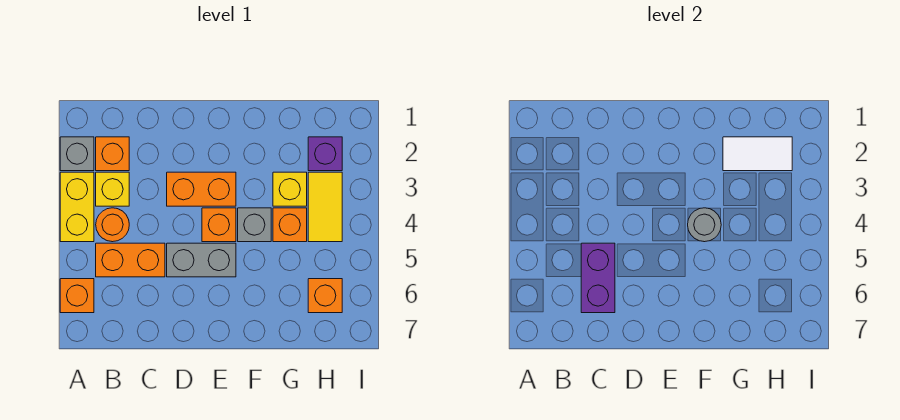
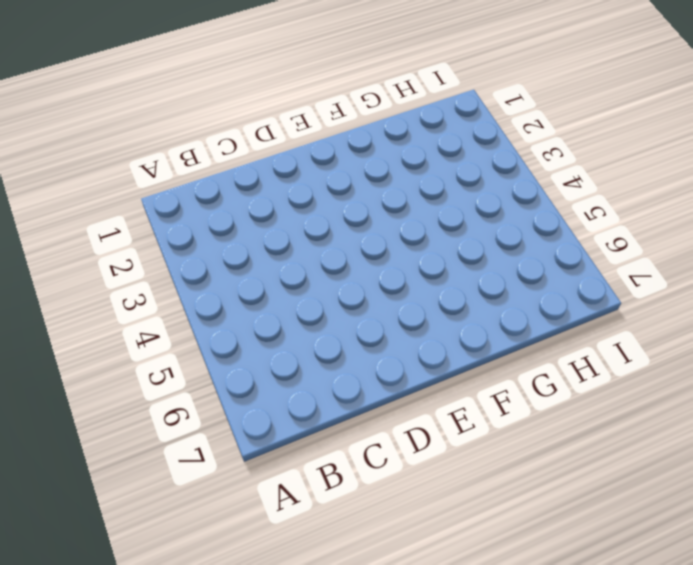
none -> grey brick A2 level 1
none -> yellow brick A3:A4 level 1
none -> orange brick A6 level 1

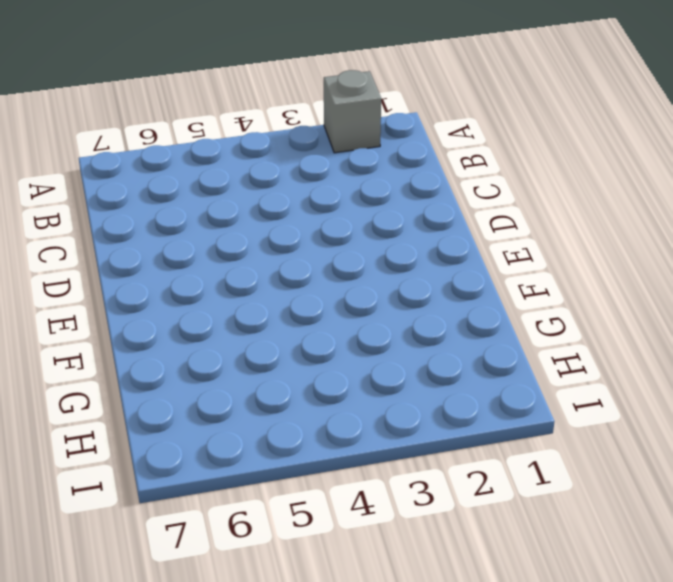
none -> yellow brick A3:A4 level 1
none -> orange brick A6 level 1
none -> orange brick B2 level 1

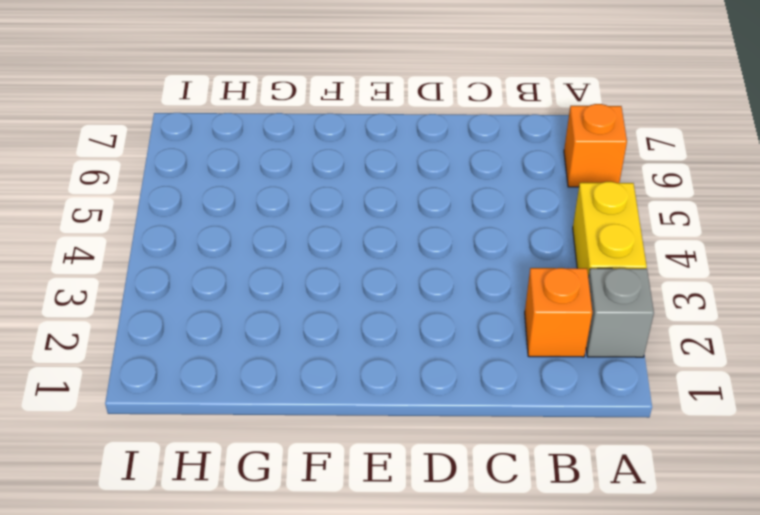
none -> yellow brick B3 level 1
none -> orange round brick B4 level 1
none -> orange brick B5:C5 level 1

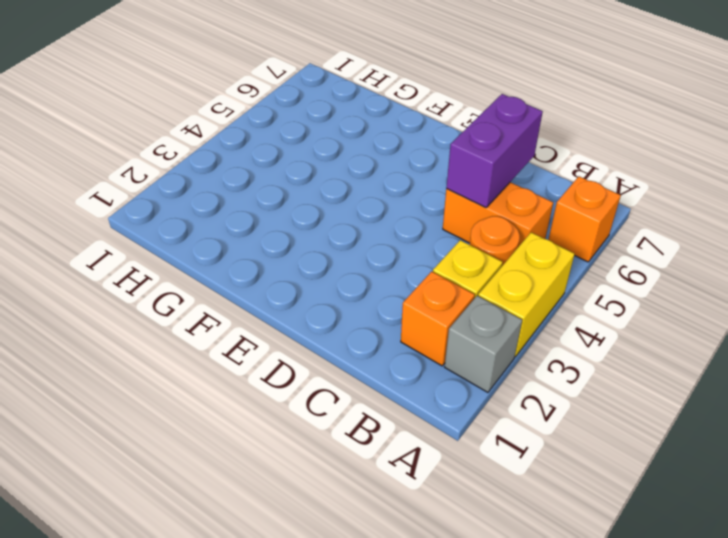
none -> orange brick D3:E3 level 1
none -> grey brick D5:E5 level 1
none -> orange brick E4 level 1

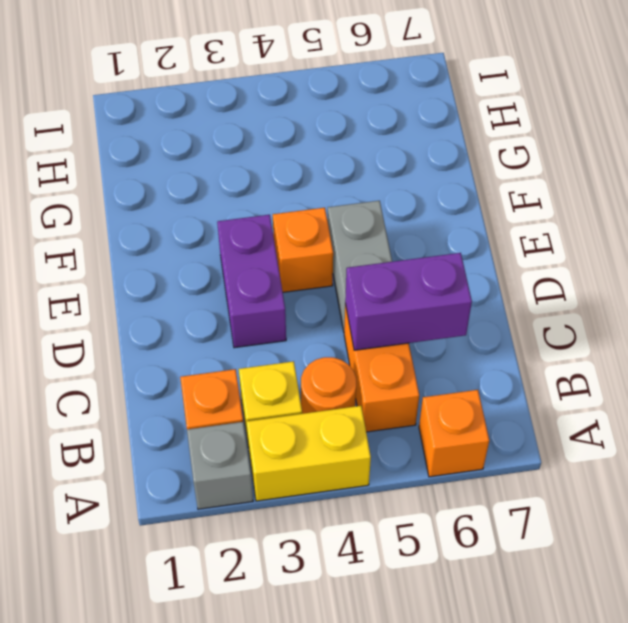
purple brick D3:E3 level 1 -> orange brick D3:E3 level 1
none -> grey brick F4 level 1
none -> yellow brick G3 level 1
none -> orange brick G4 level 1

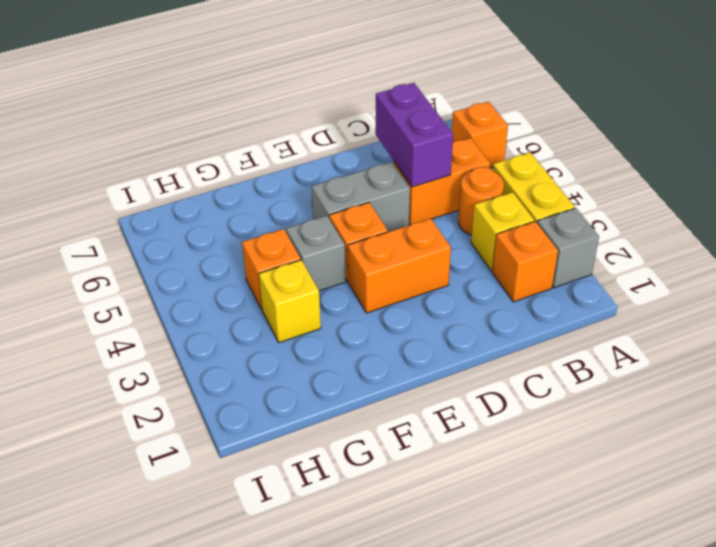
none -> purple brick H2 level 1
none -> yellow tile H3:H4 level 1
none -> orange brick H6 level 1

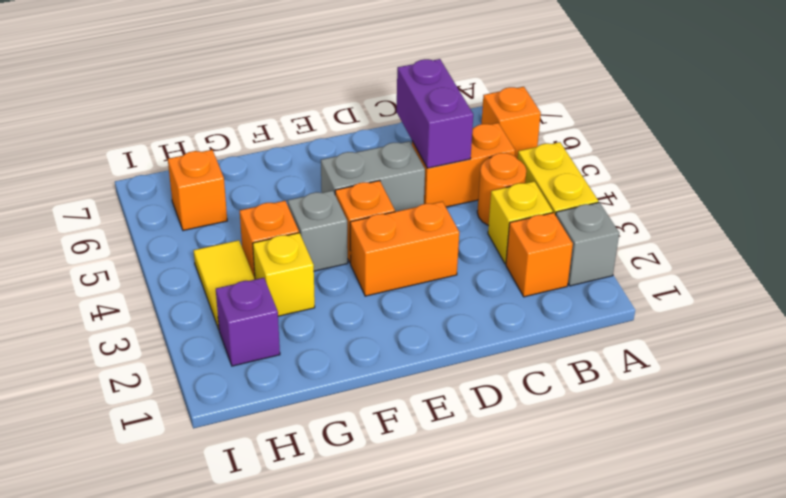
none -> grey round brick F4 level 2
none -> white tile G2:H2 level 2

